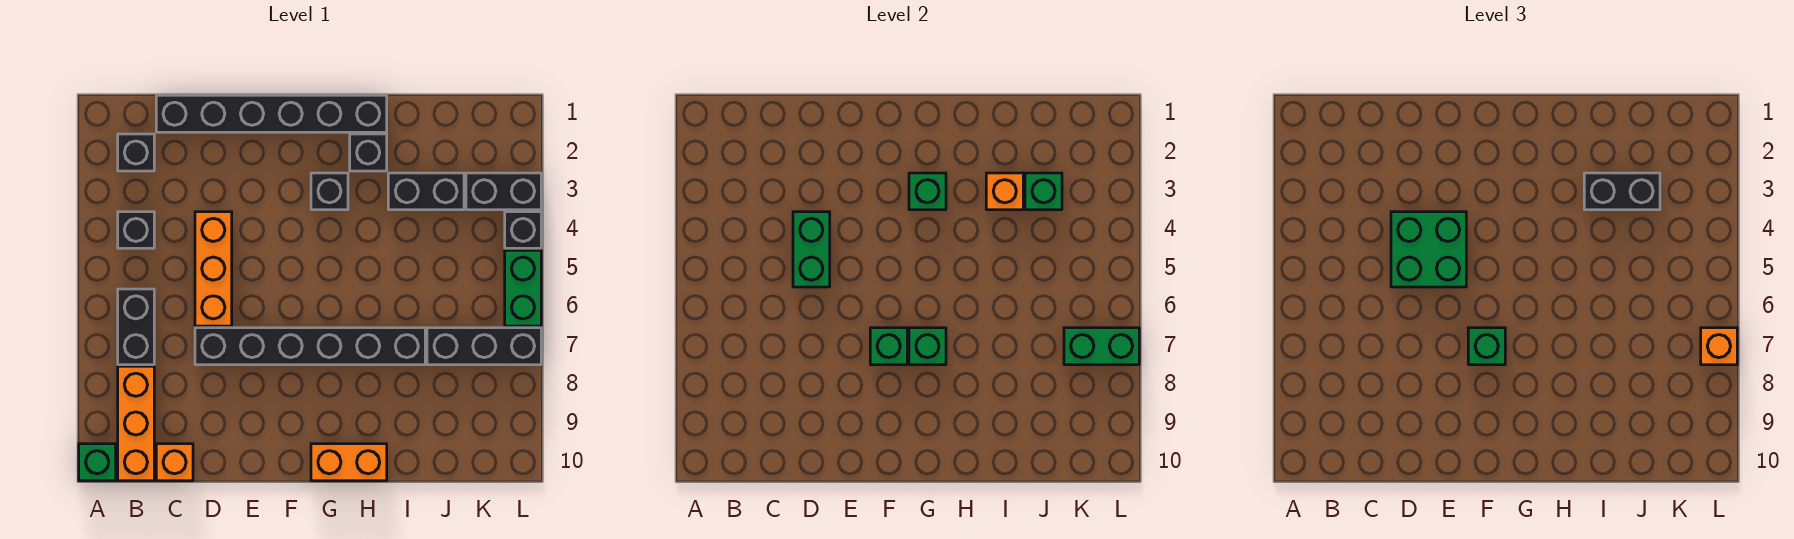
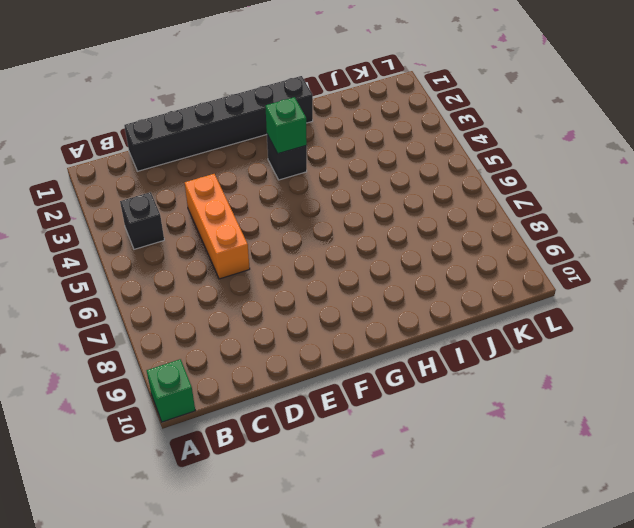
none -> black brick B2 level 1
none -> black brick B6:B7 level 1
none -> orange brick B8:B10 level 1

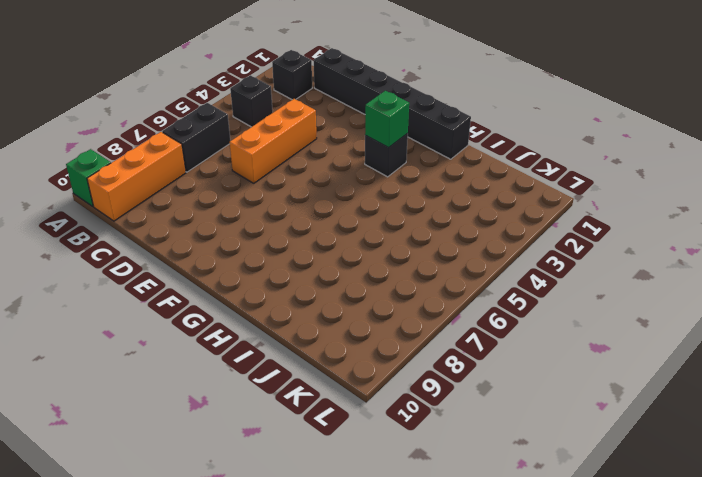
none -> orange brick C10 level 1
none -> black brick D7:I7 level 1
none -> orange brick G10:H10 level 1

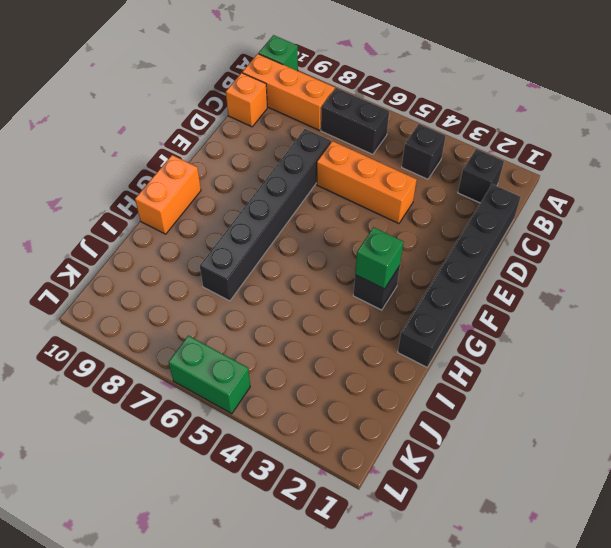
none -> black brick H2 level 1
none -> black brick I3:J3 level 1
none -> black brick J7:L7 level 1

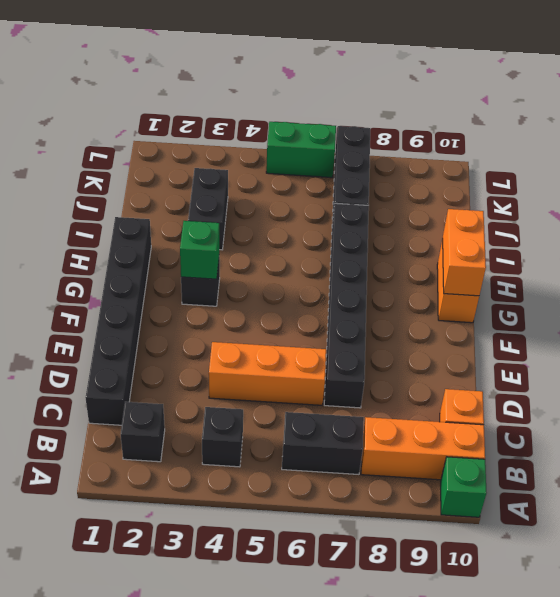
orange brick G10:H10 level 2 -> none
none -> black brick H2 level 1
none -> black brick K3:L3 level 1
none -> black brick L4 level 1

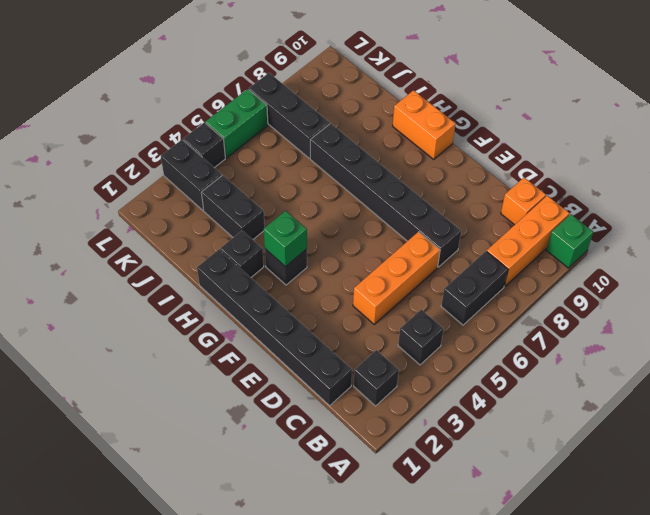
none -> green brick D4:D5 level 2
none -> green brick F7 level 2
none -> green brick G7 level 2

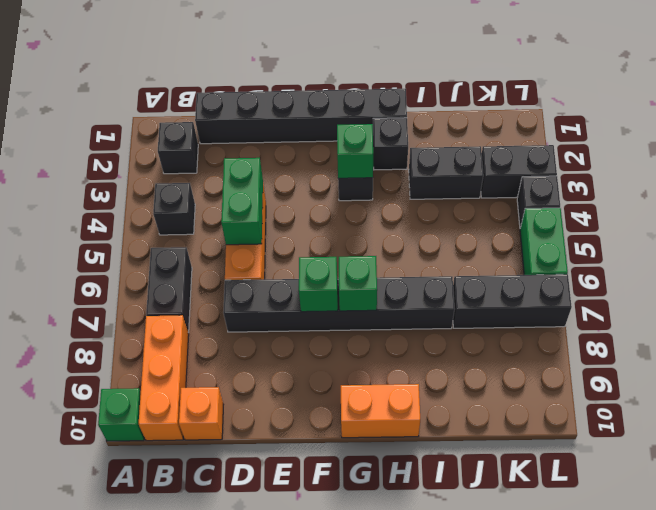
none -> orange brick I3 level 2
none -> green brick J3 level 2
none -> green brick K7:L7 level 2

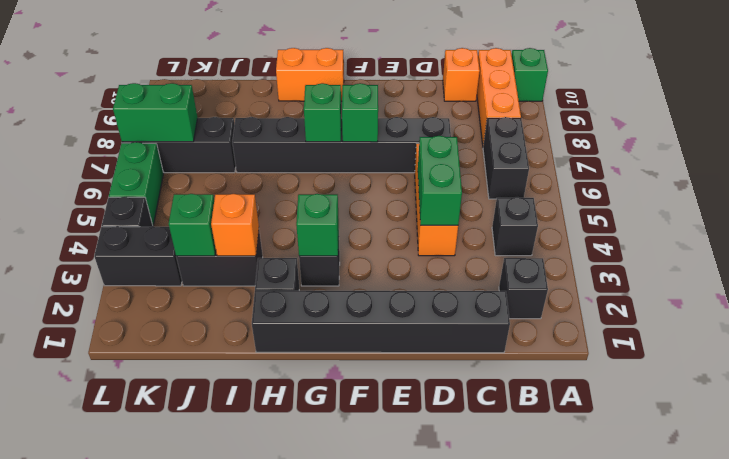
none -> green brick D4:E5 level 3
none -> green brick F7 level 3
none -> black brick I3:J3 level 3

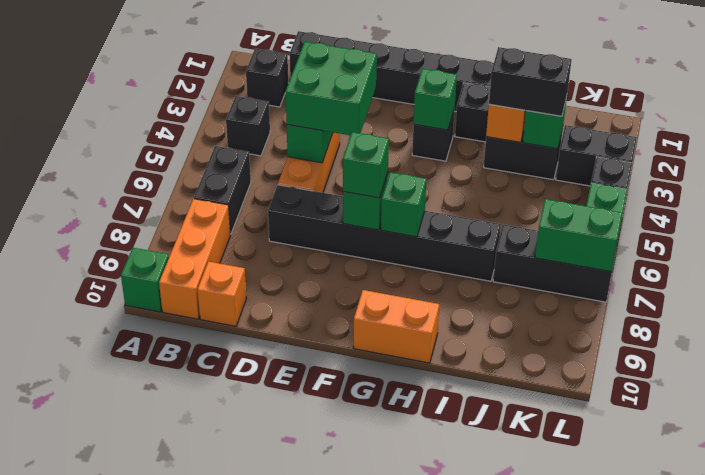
none -> orange brick L7 level 3

